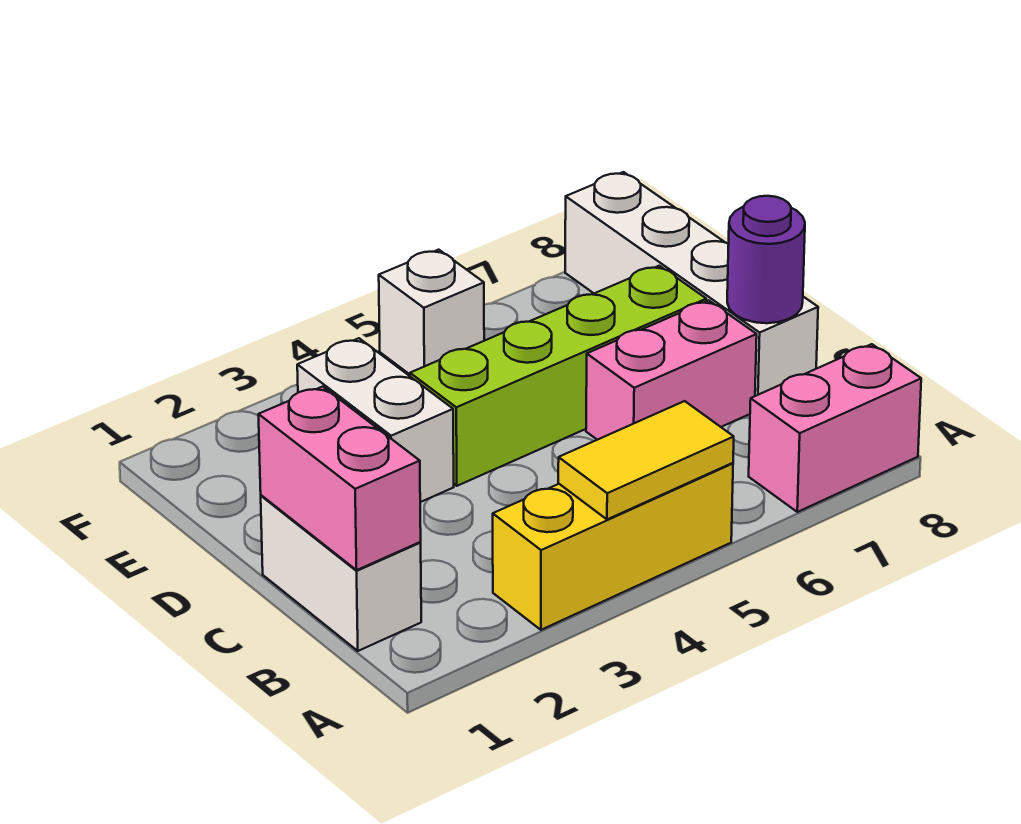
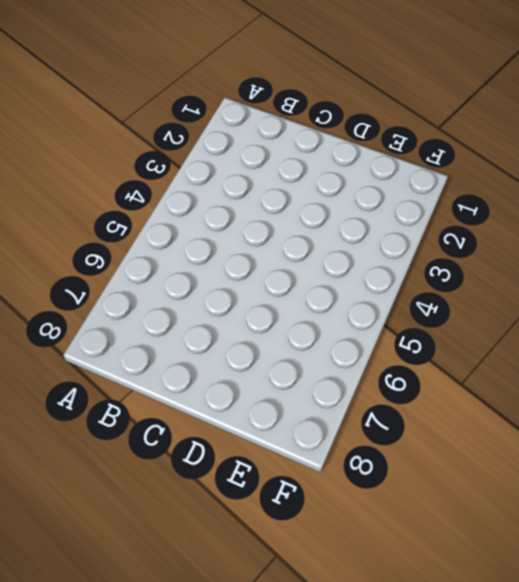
none -> yellow brick A3:A5 level 1
none -> pink brick A7:A8 level 1

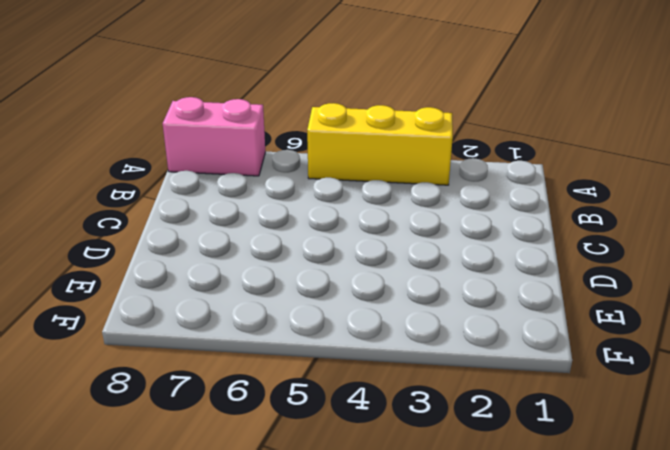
none -> white brick B1:C1 level 1
none -> pink brick C6:C7 level 1

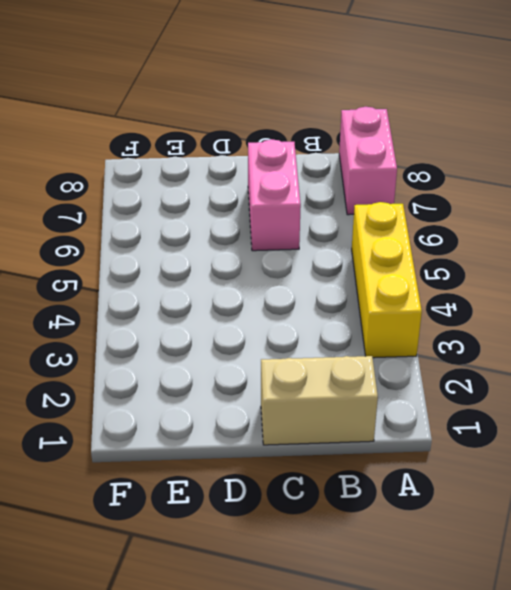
tan brick B1:C1 level 1 -> white brick B1:C1 level 1
none -> white brick C8:F8 level 1
none -> white brick D3:E3 level 1

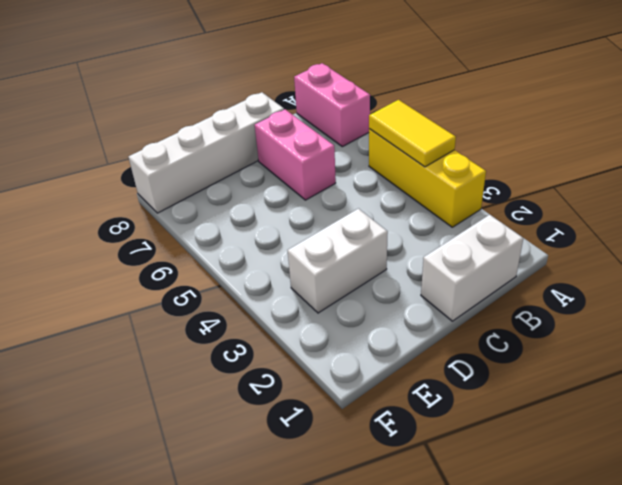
none -> lime brick D4:D7 level 1
none -> white brick F5 level 1

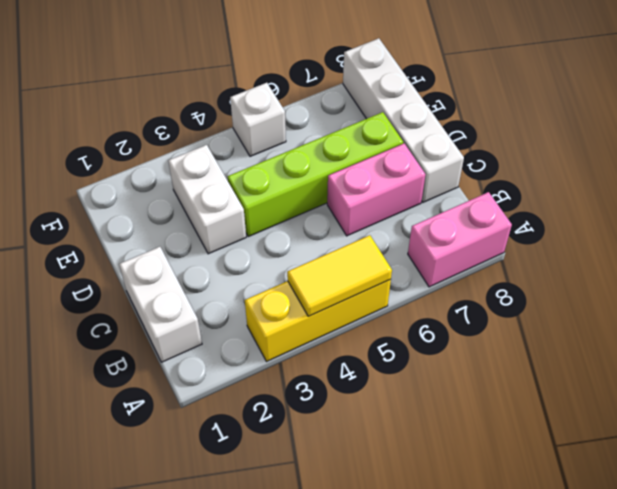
none -> pink brick B1:C1 level 2
none -> purple round brick C8 level 2

